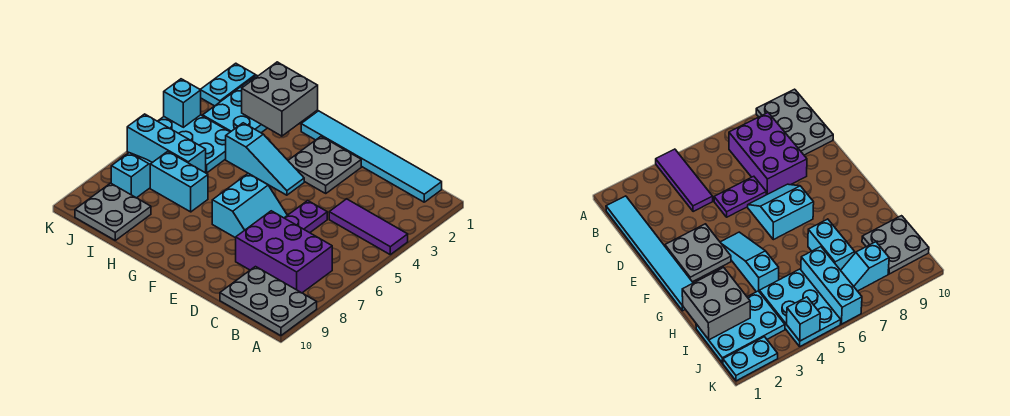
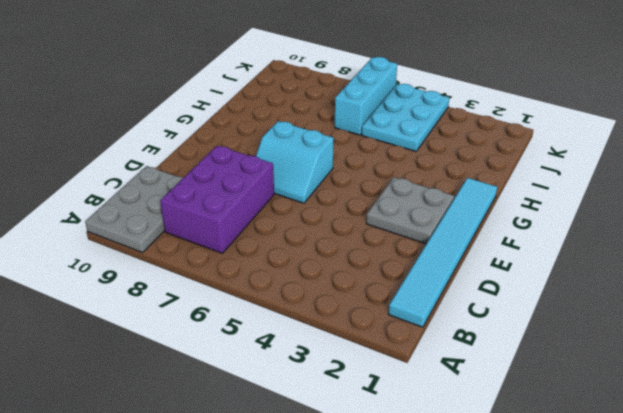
none -> purple tile A4:C4 level 1
none -> purple plate D5:D6 level 1
none -> cyan slope F4:H4 level 1 top H

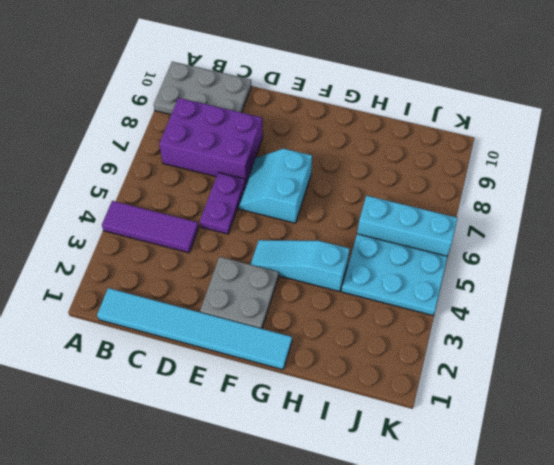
none -> cyan brick H7:I7 level 1
none -> cyan plate I1:J3 level 1
none -> grey plate I9:J10 level 1

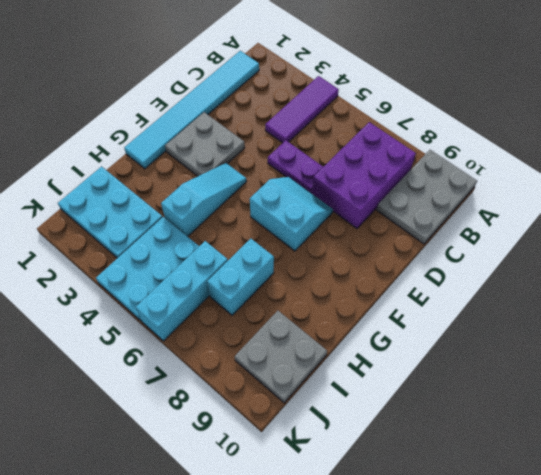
none -> cyan slope J7:J8 level 1 top 8
none -> cyan plate K1:K2 level 1
none -> grey brick H1:I2 level 2

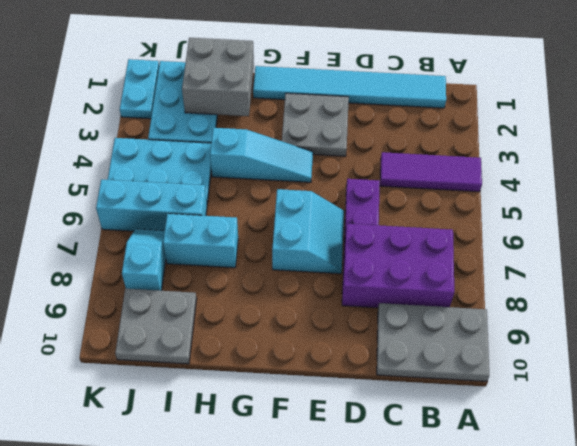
none -> cyan brick K4 level 2

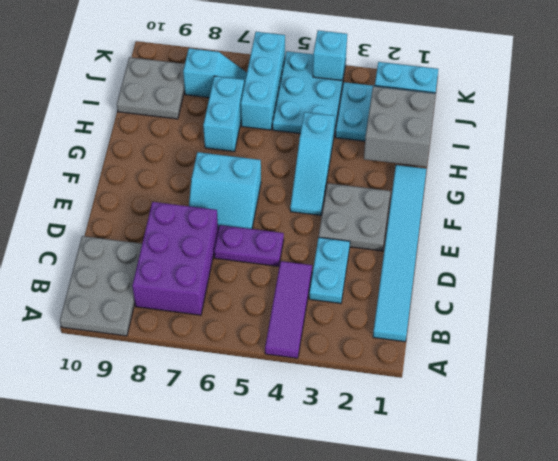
cyan plate C3:D3 level 1 -> none

